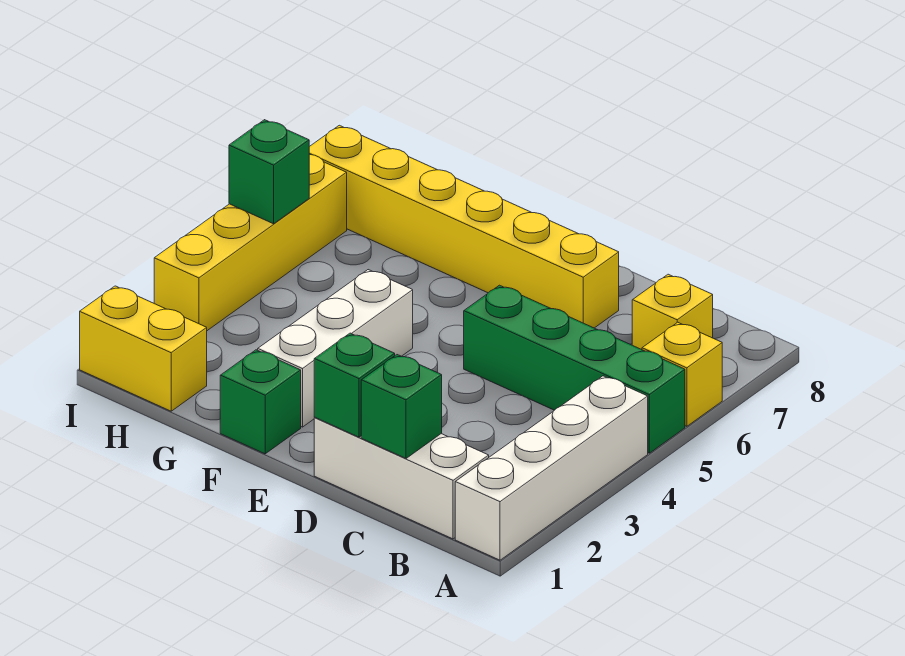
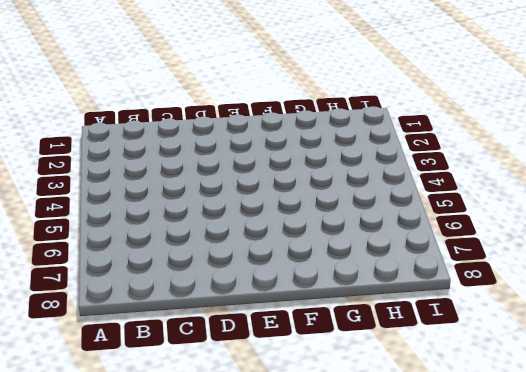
none -> white brick A1:A4 level 1
none -> green brick A5:D5 level 1
none -> yellow brick A6 level 1

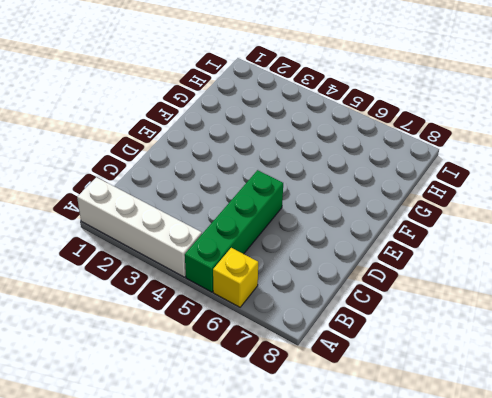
none -> white brick B1:D1 level 1
none -> yellow brick B7 level 1
none -> yellow brick D7:I7 level 1

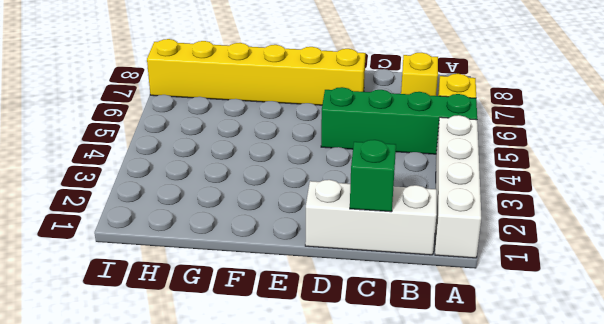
none -> green brick F1 level 1
none -> white brick F2:F4 level 1
none -> yellow brick H1:I1 level 1

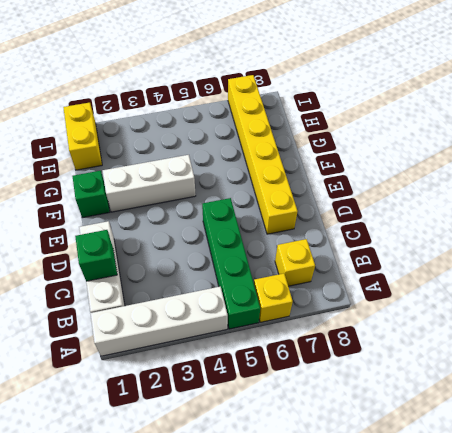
none -> yellow brick I3:I6 level 1
none -> green brick D1 level 2
none -> green brick I5 level 2

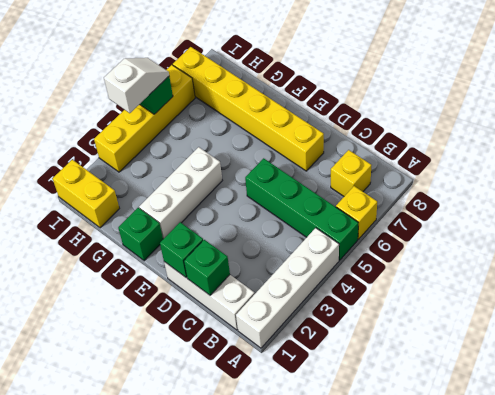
white slope I4:I5 level 3 top 4 -> none

